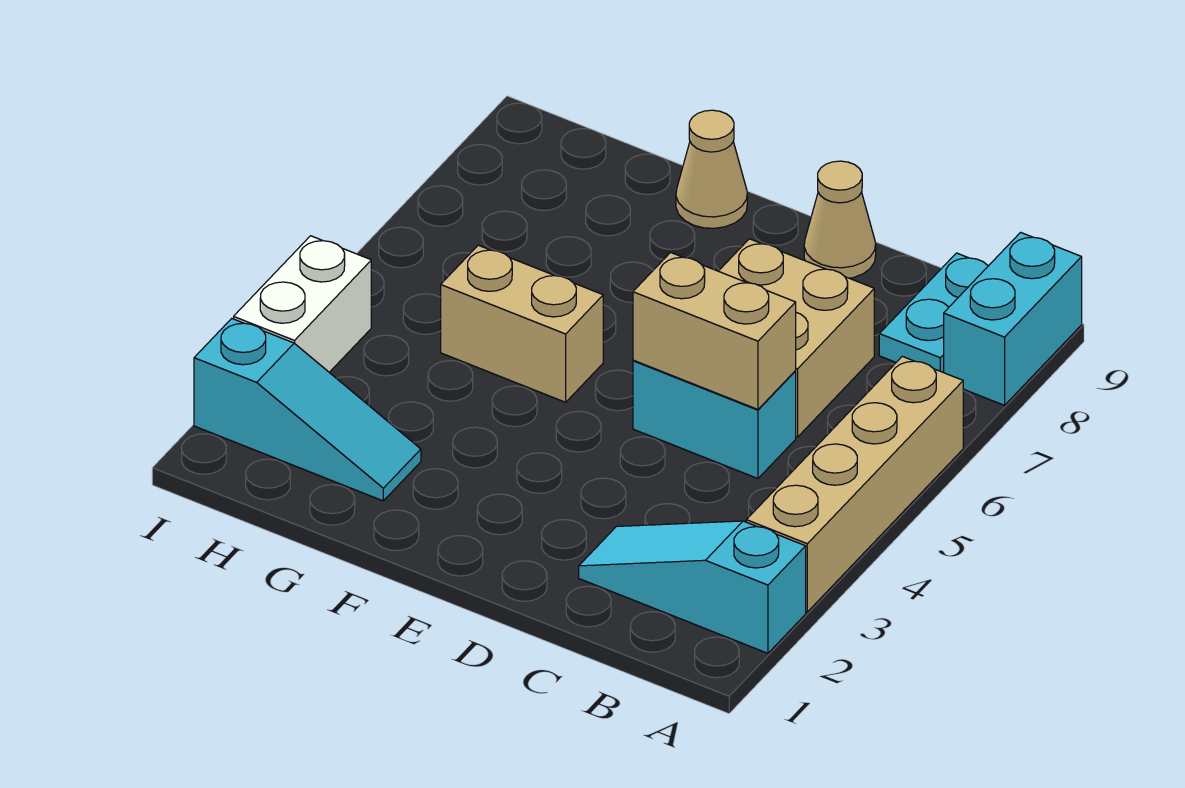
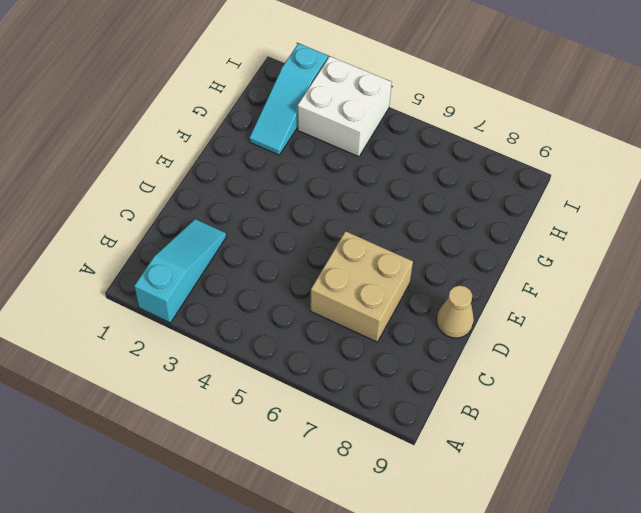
white brick H3:I4 level 1 -> white brick I3:I4 level 1
none -> tan brick A3:A6 level 1
none -> cyan brick A8:A9 level 1
none -> cyan plate B8:B9 level 1

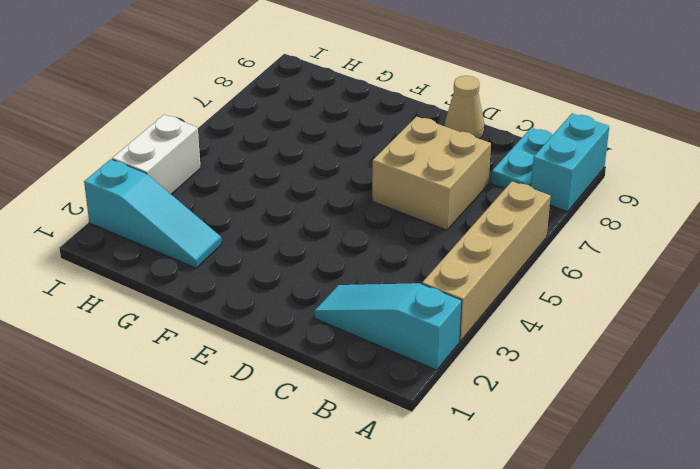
none -> cyan brick C5:D5 level 1
none -> tan brick F5:G5 level 1
none -> tan cone F9 level 1

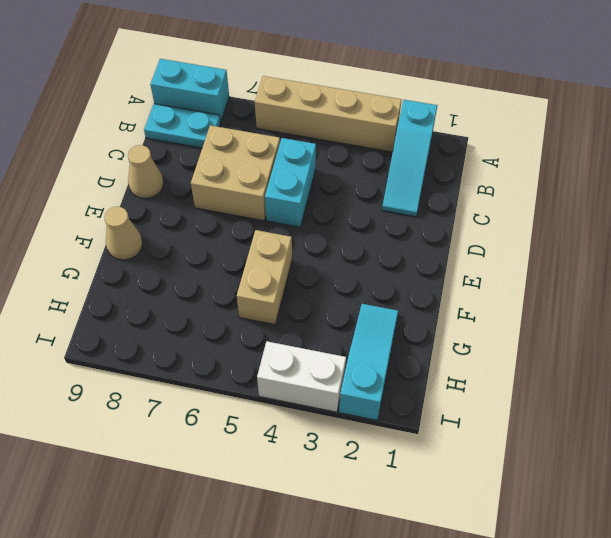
none -> tan brick C5:D5 level 2

